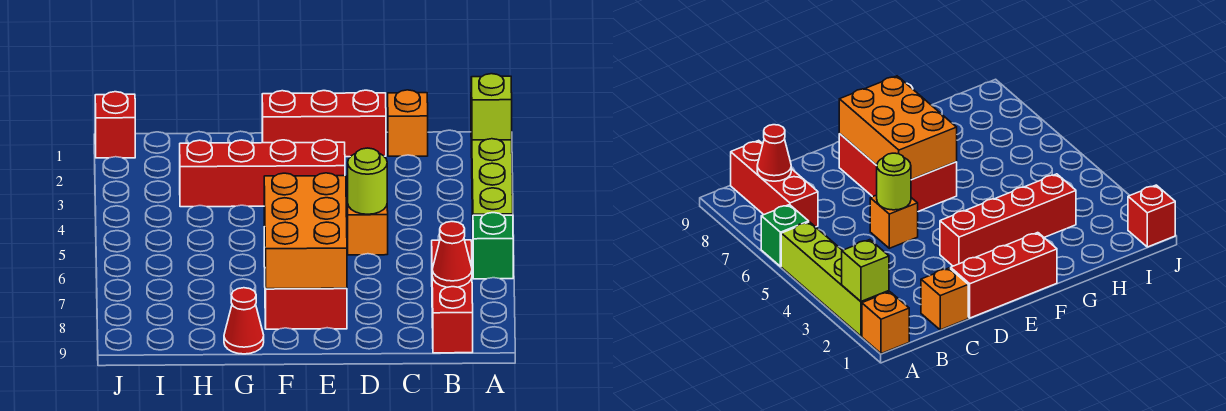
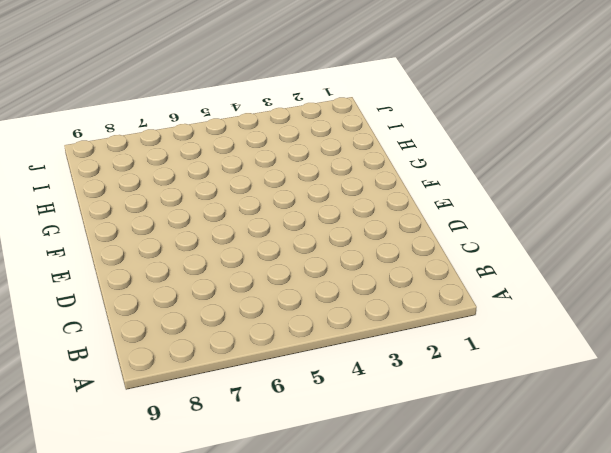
none -> orange brick A1 level 1
none -> lime brick A2:A5 level 1
none -> green brick A6 level 1

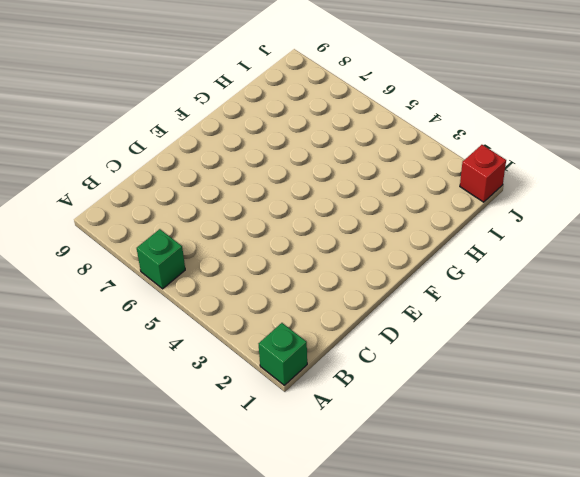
green brick A1 level 1 -> orange brick A1 level 1
none -> lime brick A2:A5 level 1
none -> red brick B7:B9 level 1
none -> orange brick C1 level 1

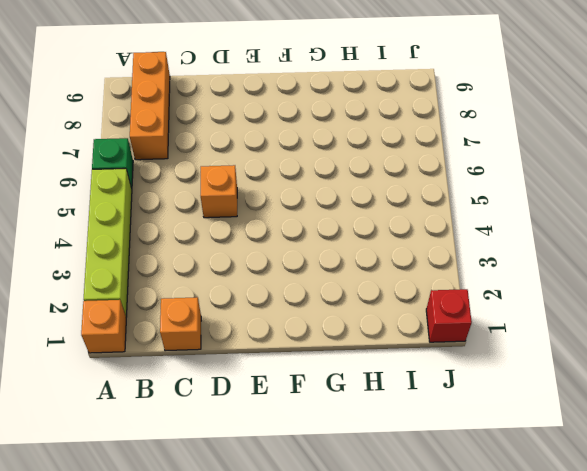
orange brick B7:B9 level 1 -> red brick B7:B9 level 1
none -> red brick D1:F1 level 1
none -> red brick E3:H3 level 1
none -> red brick E6:F8 level 1

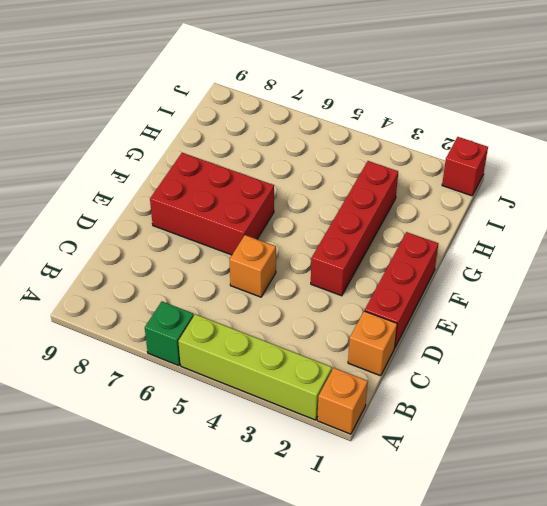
none -> red brick B7:B9 level 1
none -> red cone G9 level 1
none -> lime brick A2 level 2

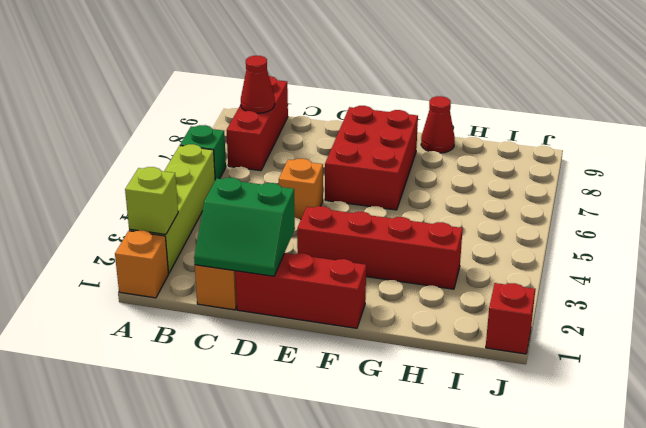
green slope C1:D2 level 2 top 2 -> none
none -> lime round brick D5 level 2
none -> orange brick E6:F8 level 2

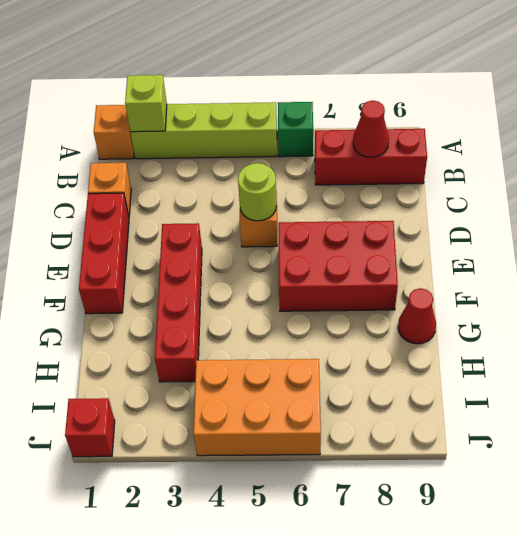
orange brick I4:J6 level 1 -> orange brick E6:F8 level 2

